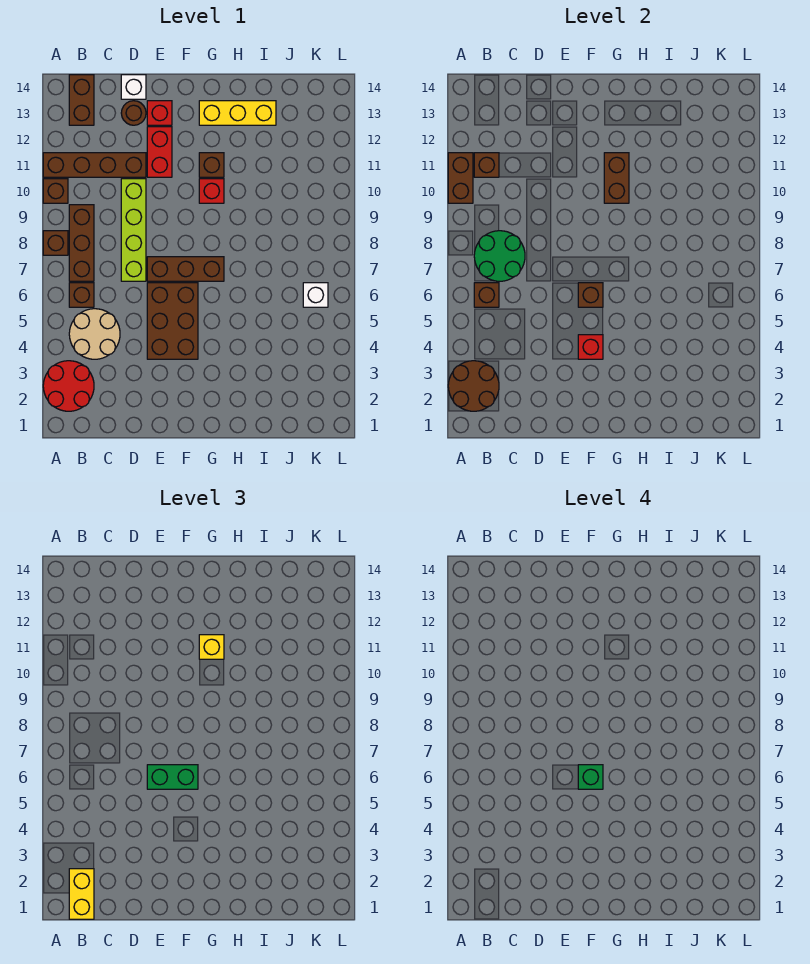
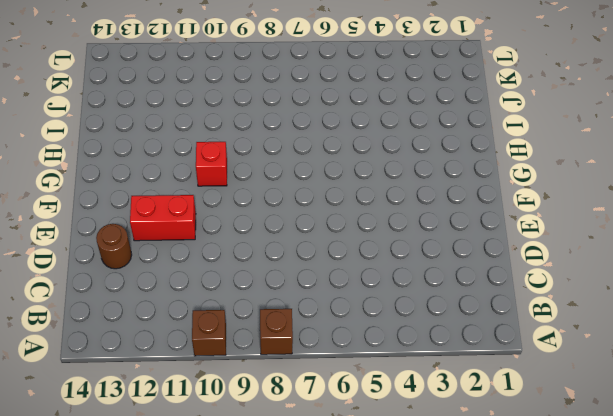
none -> red round brick A2:B3 level 1
none -> brown brick A11:D11 level 1
none -> tan round brick B4:C5 level 1
none -> brown brick B6 level 1

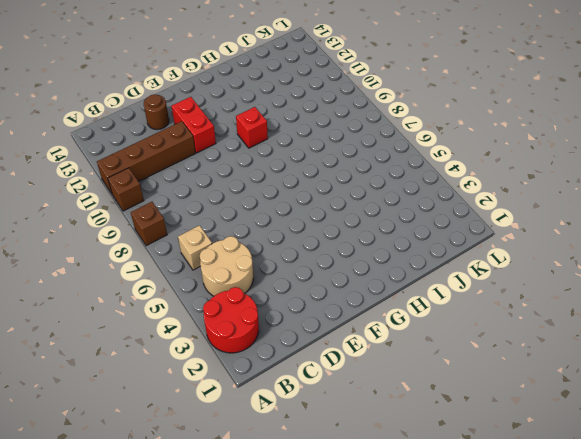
tan brick B6 level 1 -> brown brick B6 level 1
none -> brown brick B7:B9 level 1
none -> brown brick B13:B14 level 1
none -> lime brick D7:D10 level 1
none -> white brick D14 level 1

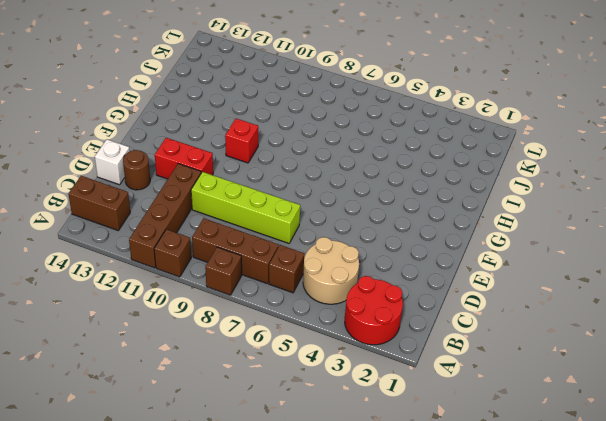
none -> brown brick E4:F6 level 1
none -> brown brick E7:G7 level 1
none -> red brick E13 level 1
none -> brown brick G11 level 1

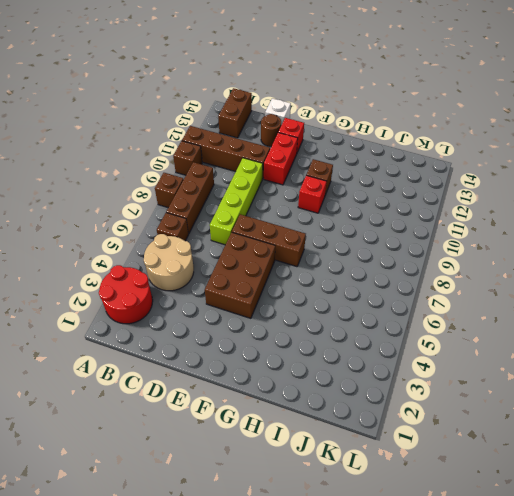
none -> yellow brick G13:I13 level 1
none -> white brick K6 level 1
none -> brown round brick A2:B3 level 2
none -> brown brick A10:A11 level 2

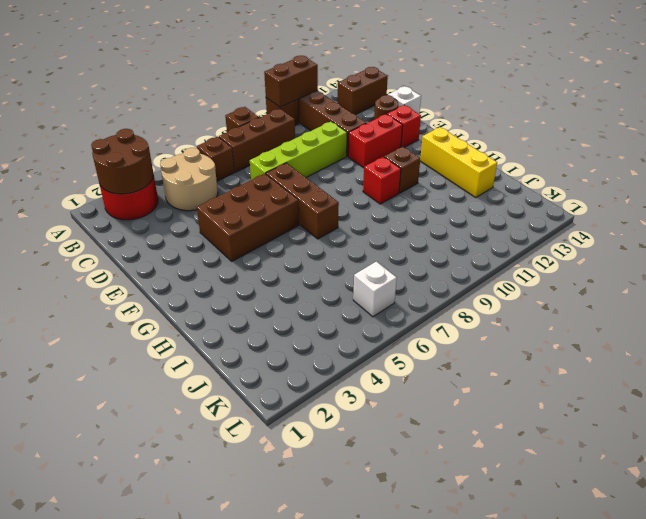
none -> brown brick B6 level 2
none -> green round brick B7:C8 level 2
none -> brown brick B11 level 2
none -> red brick F4 level 2

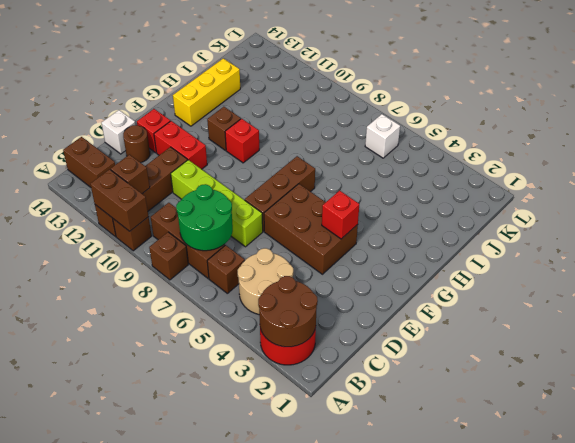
none -> brown brick B6 level 2
none -> brown brick F6 level 2
none -> brown brick G10:G11 level 2
none -> yellow brick B1:B2 level 3

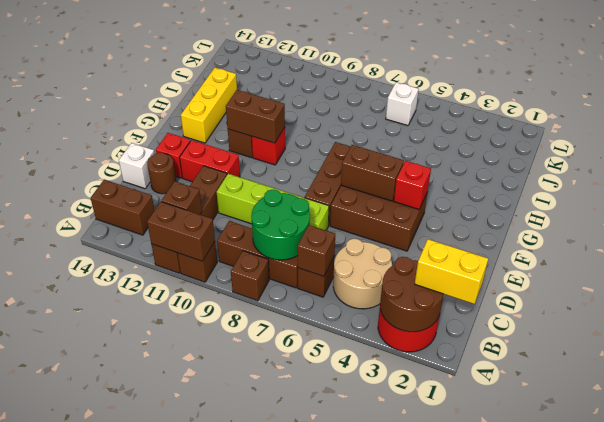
brown brick F5:F6 level 2 -> brown brick F6 level 2
none -> green brick E6:F6 level 3
none -> yellow brick G11 level 3
none -> green brick F6 level 4

